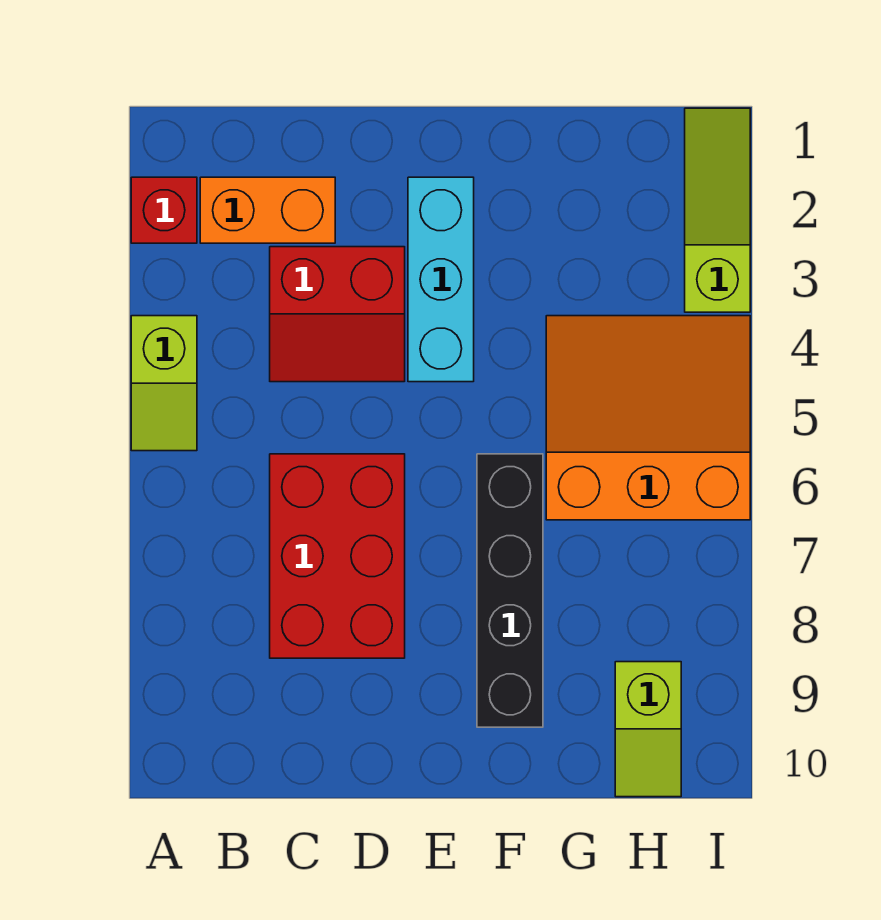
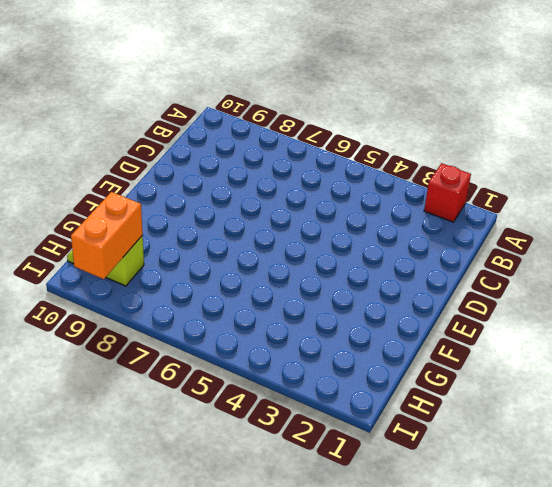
orange brick H9:I9 level 2 -> orange brick B2:C2 level 1
none -> lime slope A4:A5 level 1 top 4
none -> red slope C3:D4 level 1 top 3

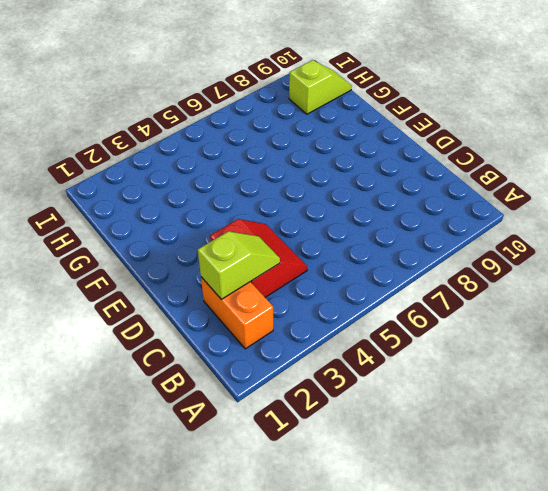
lime slope C2:C3 level 2 top 2 -> lime slope A4:A5 level 1 top 4
none -> red brick A2 level 1
none -> red brick C6:D8 level 1

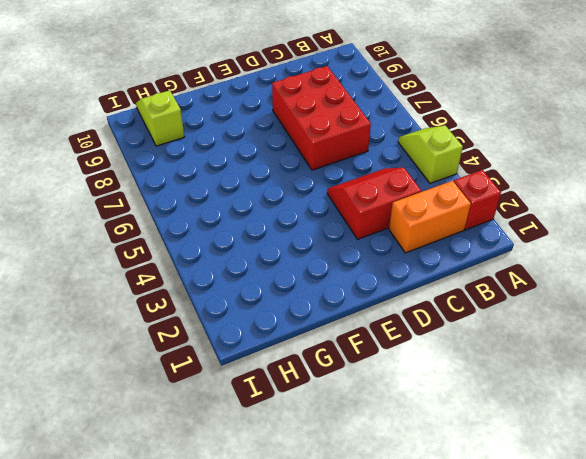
none -> cyan brick E2:E4 level 1
none -> black brick F6:F9 level 1

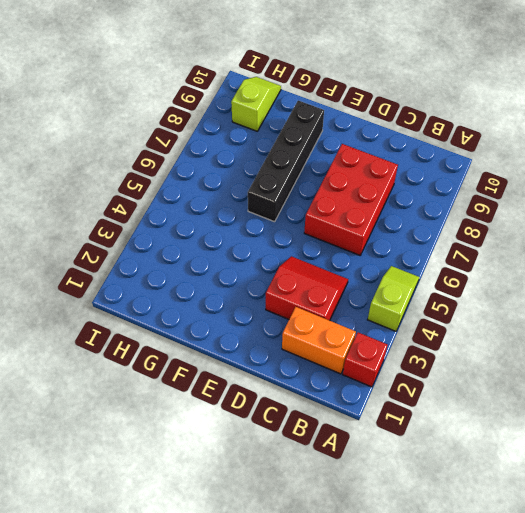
none -> cyan brick E2:E4 level 1
none -> orange slope G4:I6 level 1 top 6

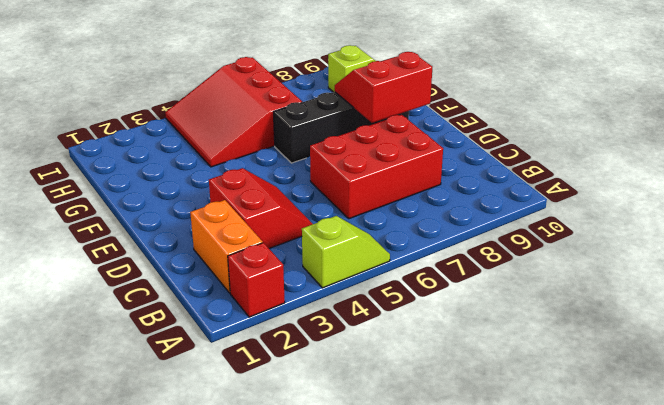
red slope E8:F9 level 2 top E -> none
red slope G4:I6 level 1 top 6 -> orange slope G4:I6 level 1 top 6
none -> cyan brick E2:E4 level 1
none -> lime slope I1:I3 level 1 top 3

